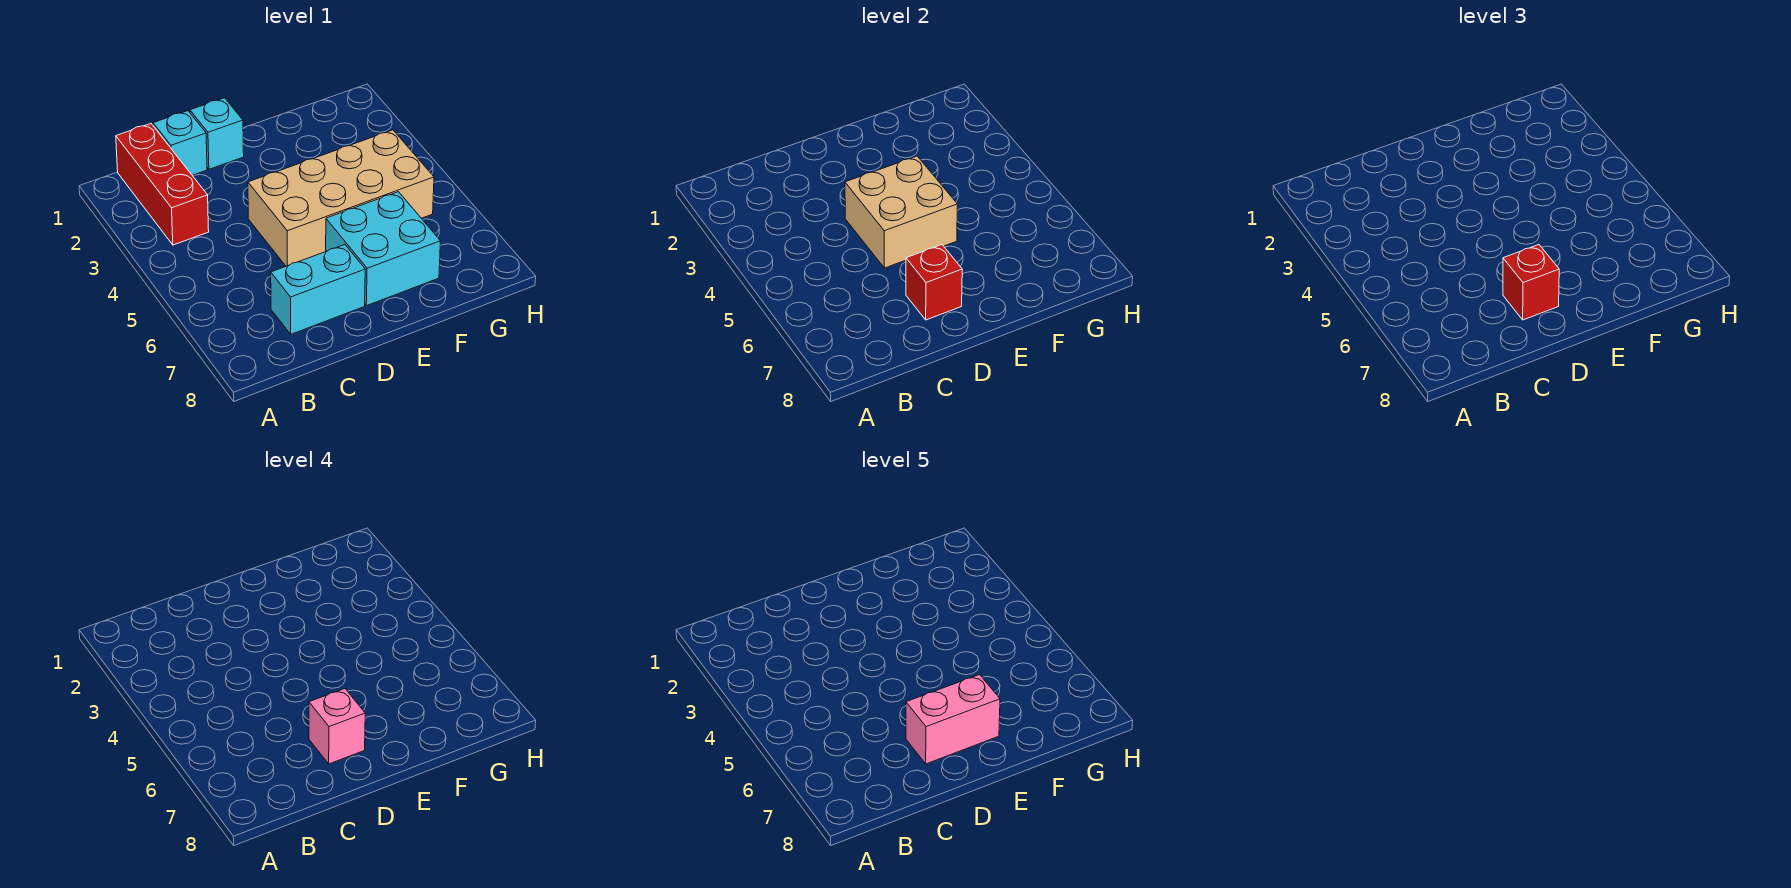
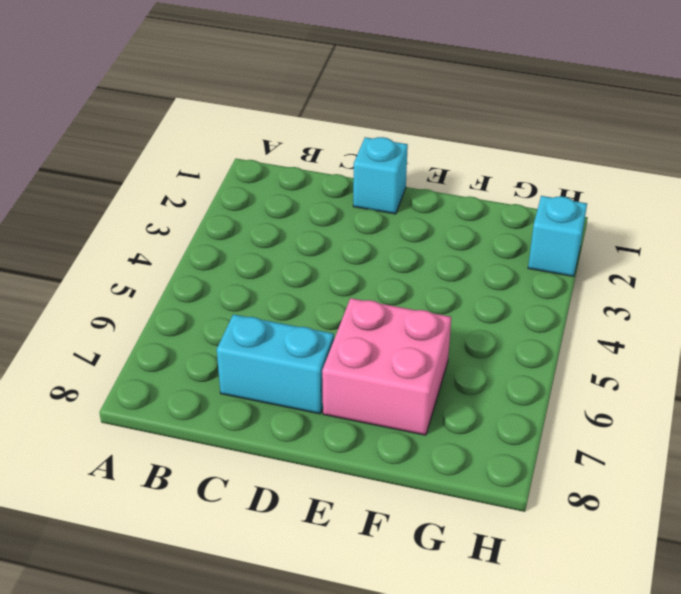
pink brick E6:F7 level 1 -> cyan brick E6:F7 level 1
cyan brick H2 level 1 -> cyan brick C1 level 1
none -> red brick B1:B3 level 1
none -> tan brick D4:G5 level 1

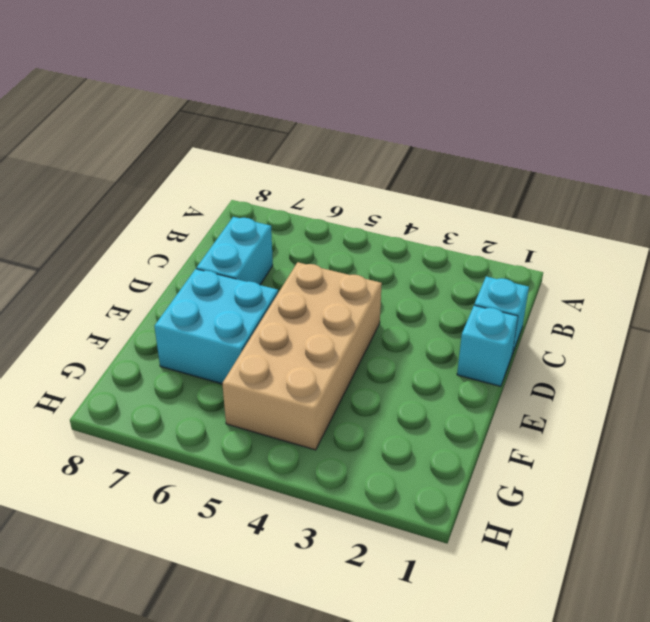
none -> red brick B1:B3 level 1
none -> tan brick D4:E5 level 2

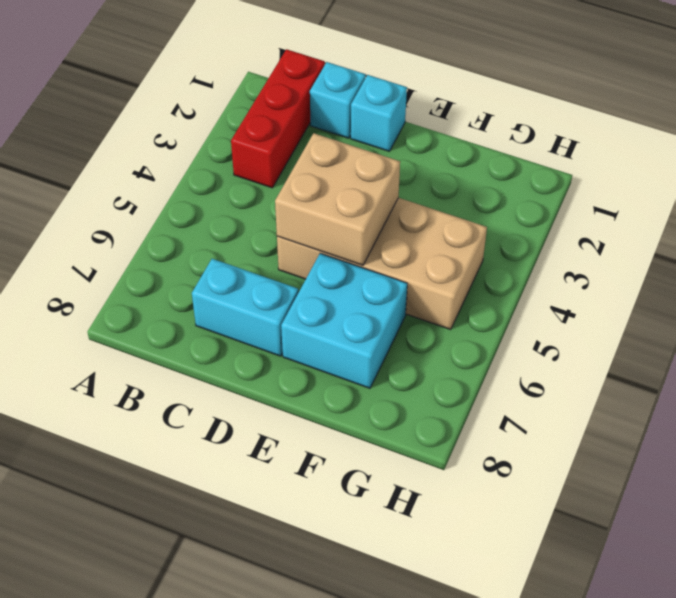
none -> red brick D7 level 2
none -> red brick D7 level 3

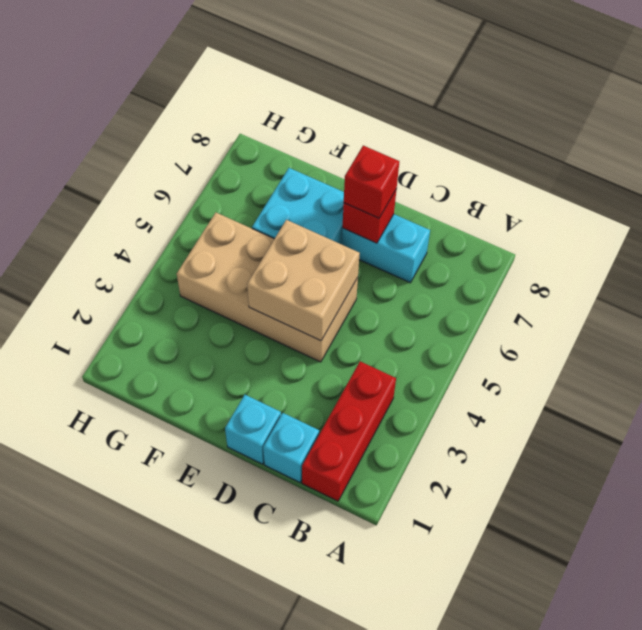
none -> pink brick D7 level 4
none -> pink brick D7:E7 level 5

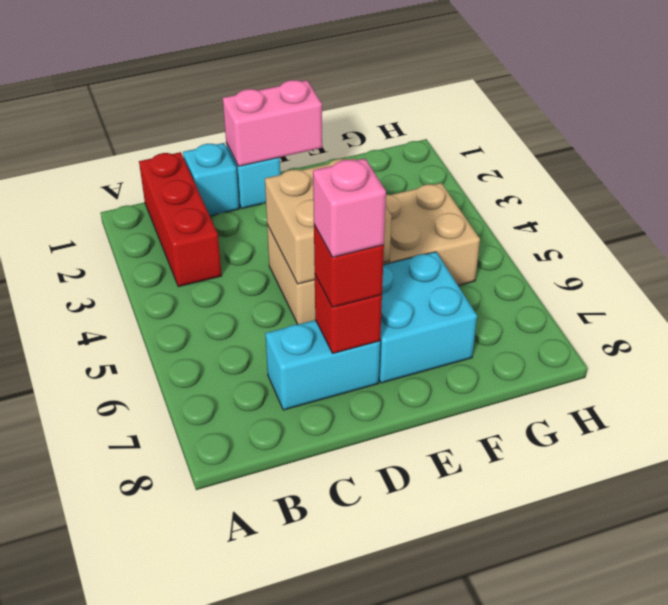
pink brick D1:E1 level 2 -> pink brick D7:E7 level 5

